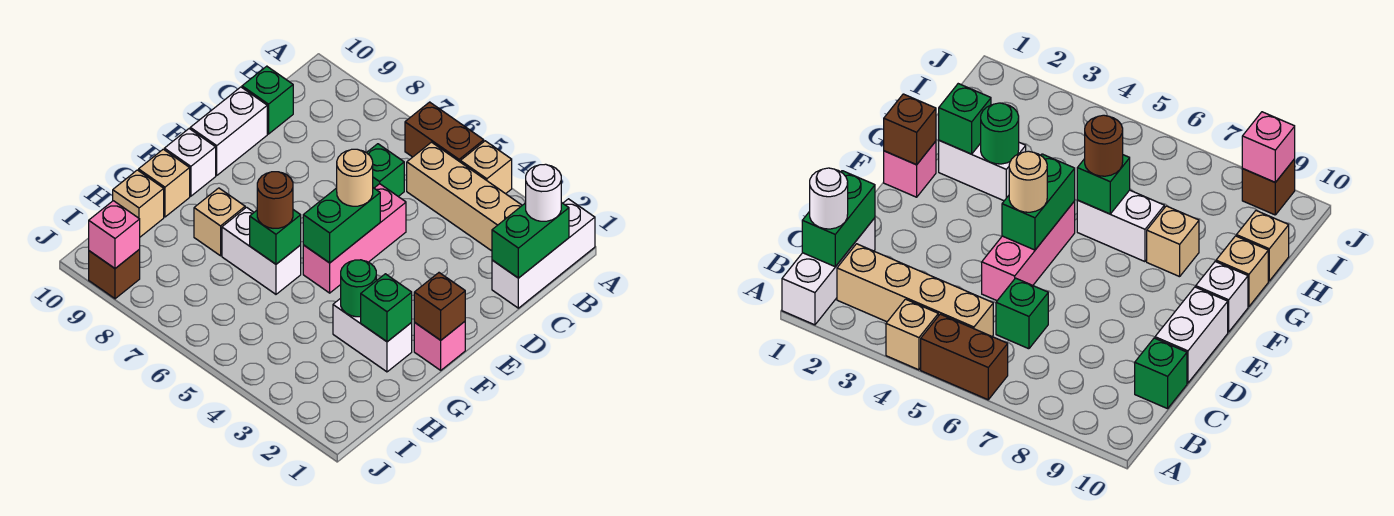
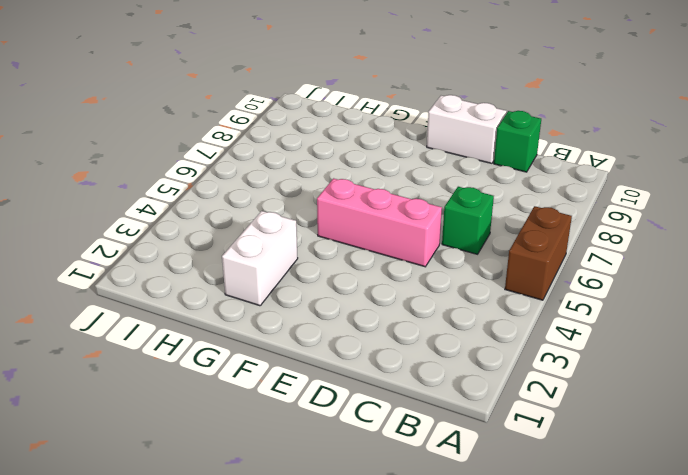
none -> white brick A1:C1 level 1
none -> tan brick A4 level 1
none -> tan brick B2:B5 level 1

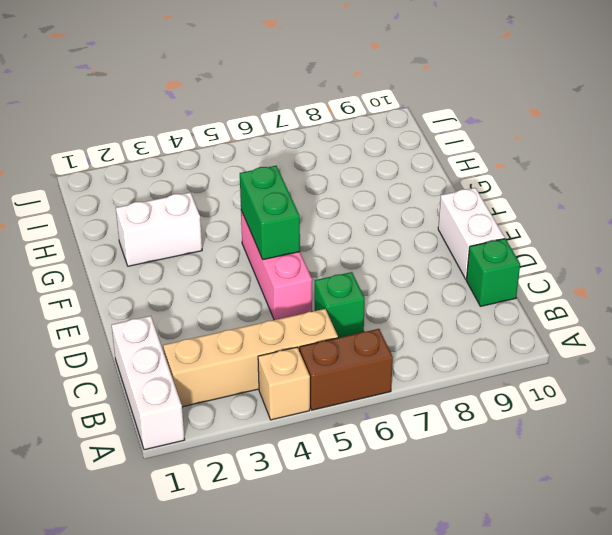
none -> pink brick F1 level 1
none -> white brick F10 level 1
none -> white brick G6:G7 level 1

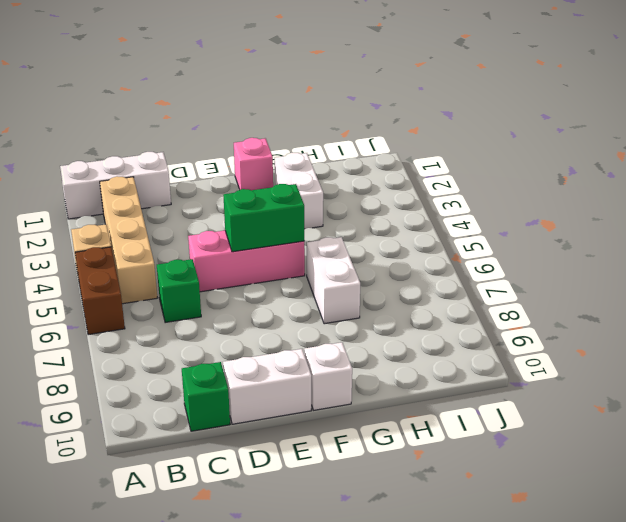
none -> tan brick G8 level 1
none -> tan brick G10 level 1
none -> tan brick H10 level 1

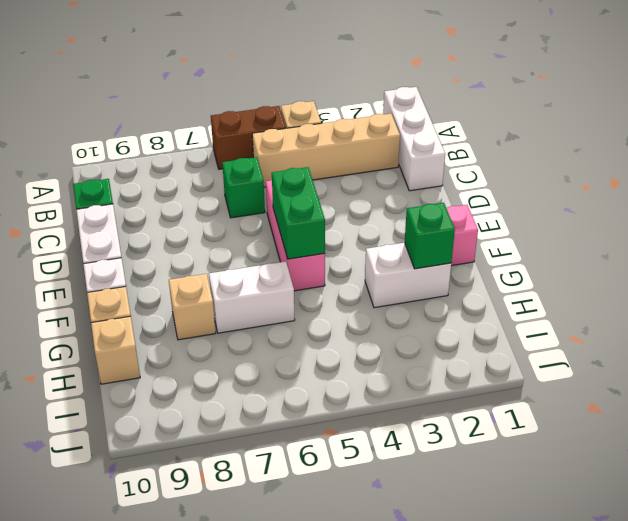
none -> brown brick J9 level 1
none -> green brick B1:C1 level 2
none -> brown brick F1 level 2

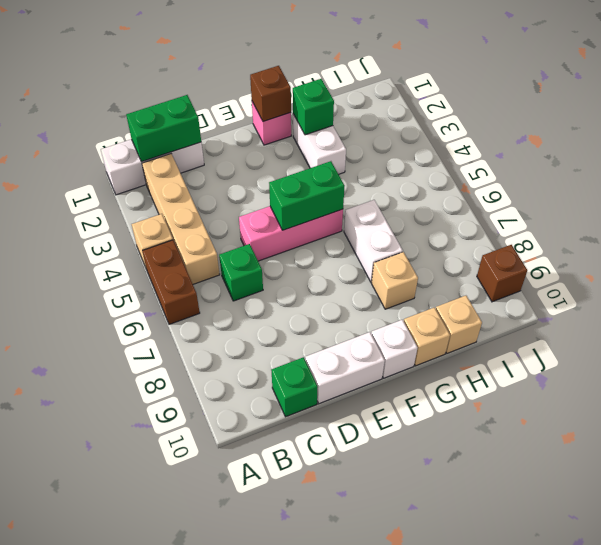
none -> green round brick G3 level 2
none -> green brick G6 level 2
none -> pink brick J9 level 2

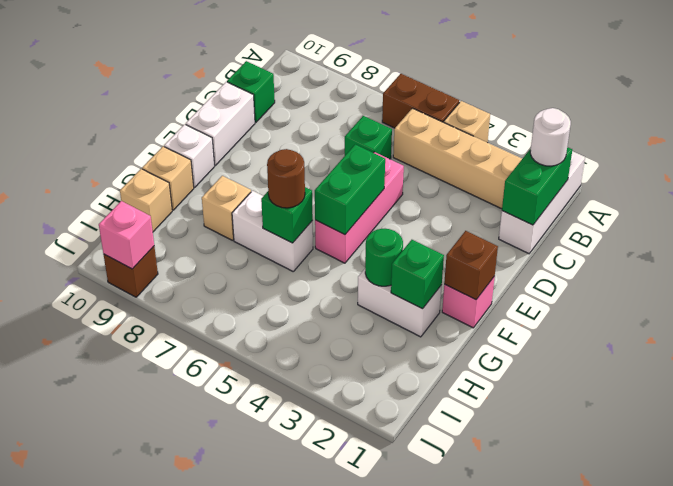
none -> tan round brick E5 level 3

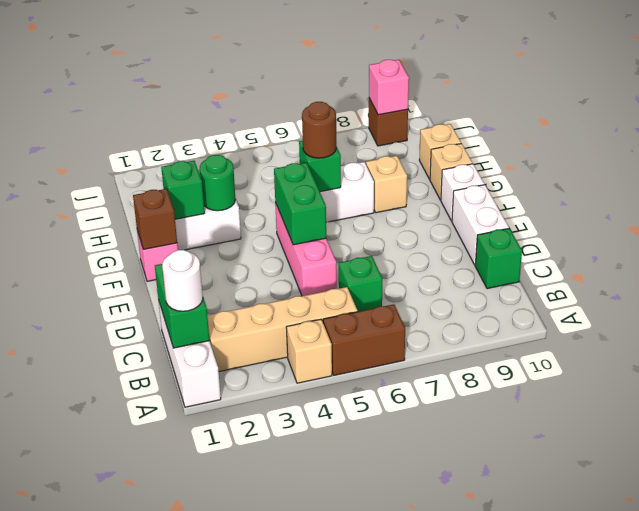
none -> tan round brick E5 level 3

